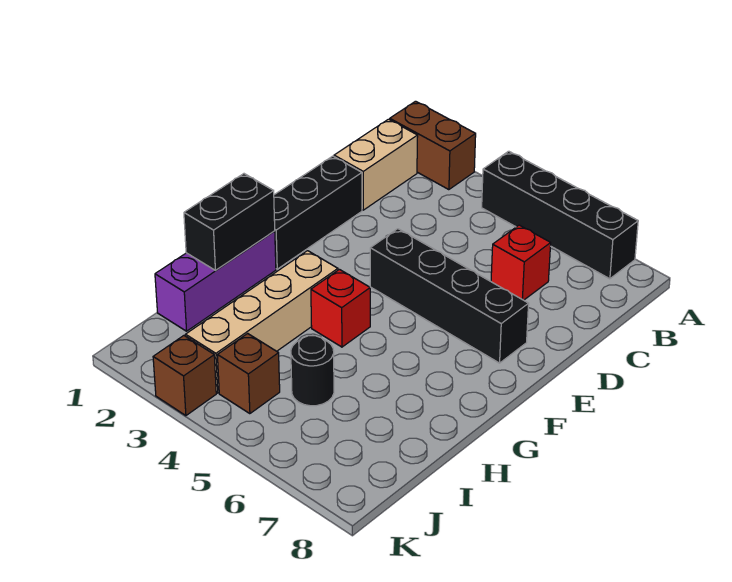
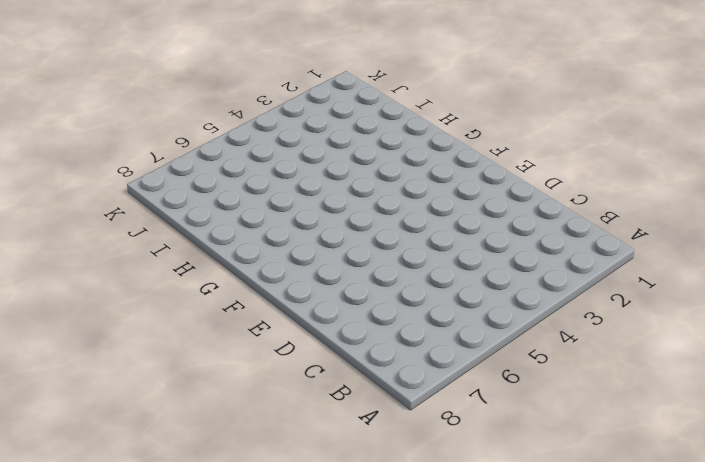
none -> brown brick A1:A2 level 1
none -> black brick A4:A7 level 1
none -> tan brick B1:C1 level 1

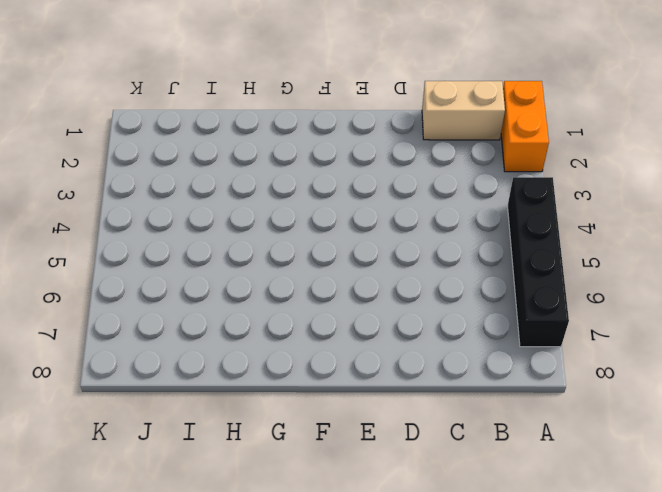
orange brick A1:A2 level 1 -> brown brick A1:A2 level 1
none -> red brick C6 level 1
none -> black brick D1:F1 level 1
none -> black brick E4:E7 level 1

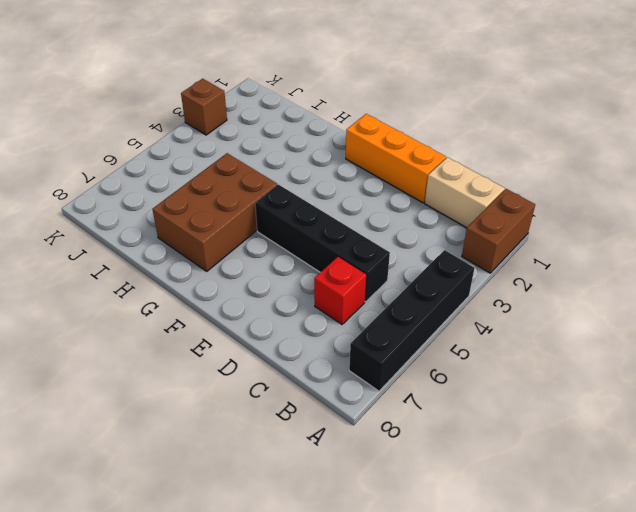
black brick C5:F5 level 1 -> black brick E4:E7 level 1
orange brick D1:F1 level 1 -> black brick D1:F1 level 1
brown brick G5:H7 level 1 -> none
none -> purple brick G1:I1 level 1
none -> tan brick G3:J3 level 1
none -> red brick G4 level 1

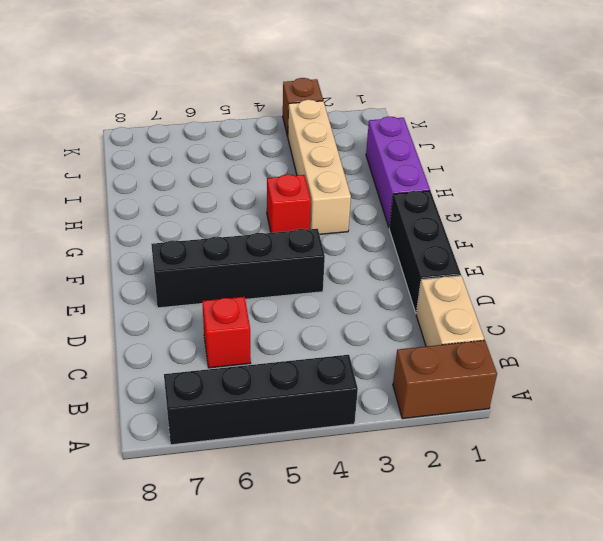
none -> black round brick I5 level 1
none -> brown brick J4 level 1
none -> black brick G1:H1 level 2

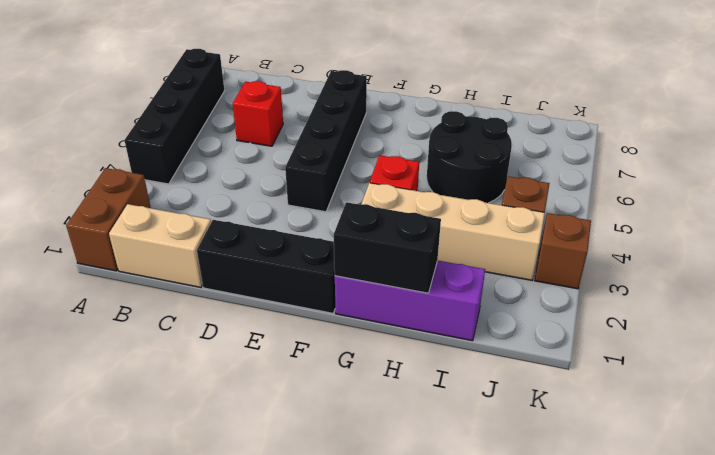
black round brick H5:I6 level 1 -> black round brick I5 level 1

